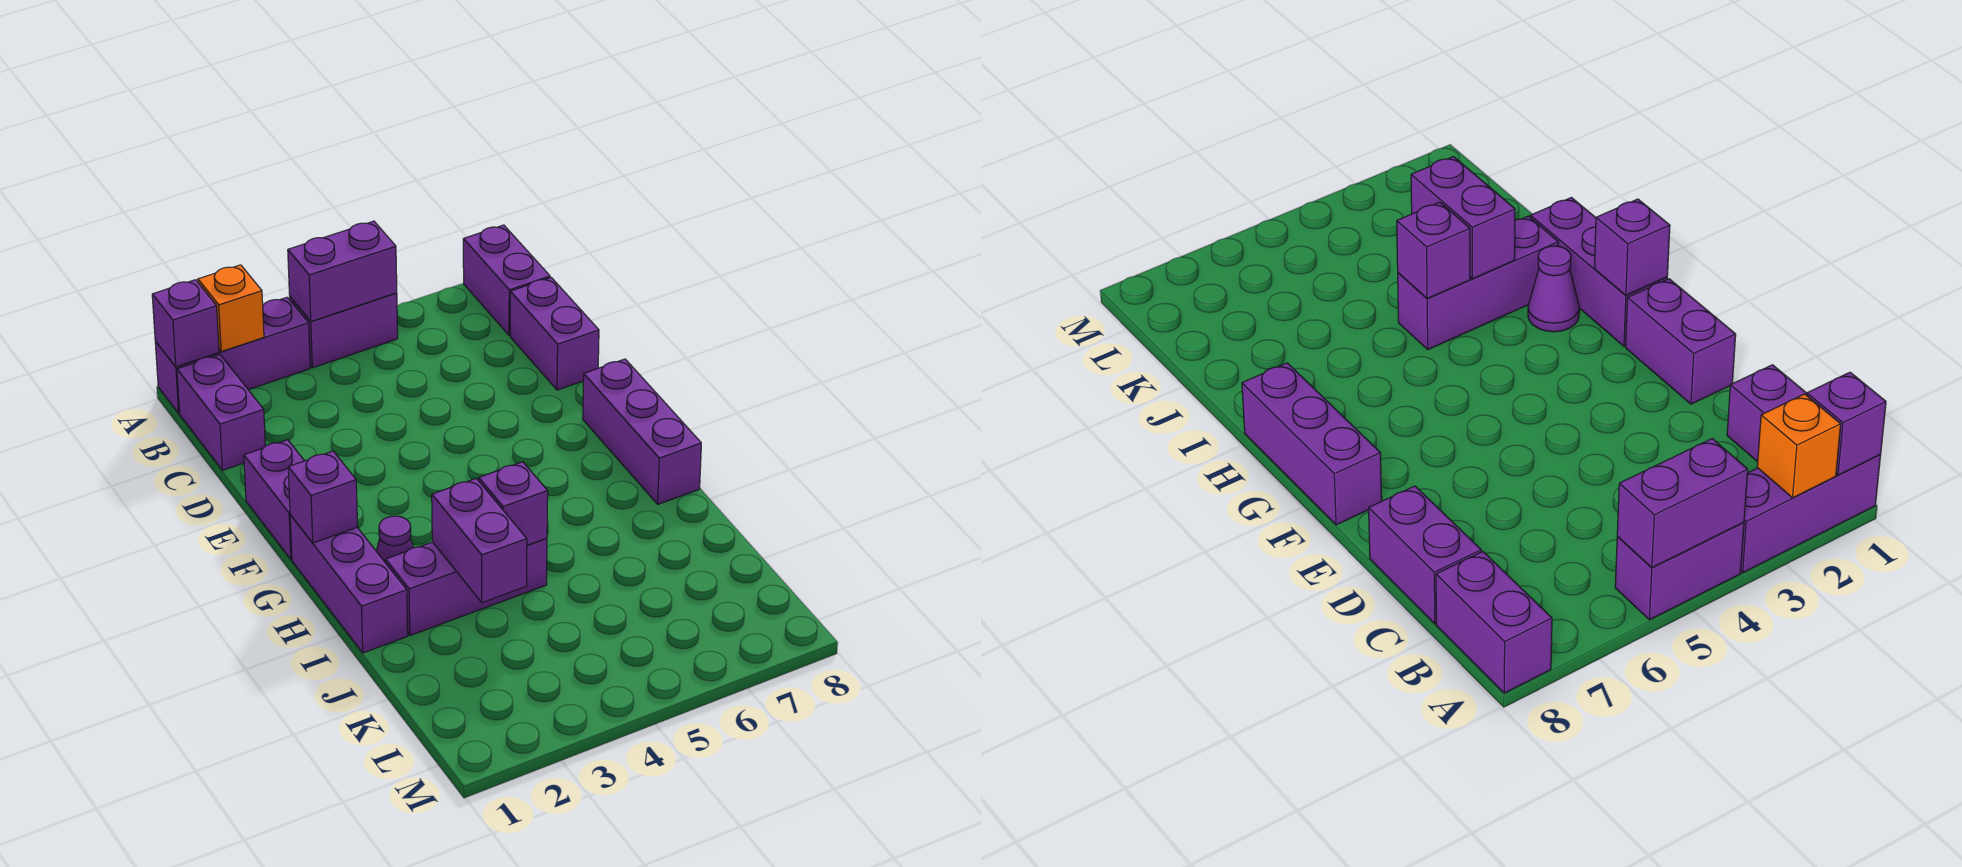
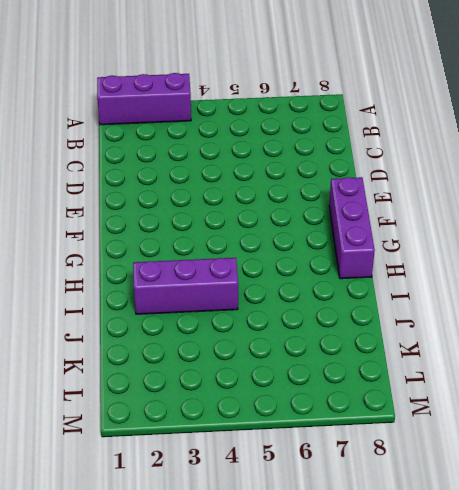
none -> purple brick A4:A5 level 1
none -> purple brick A8:B8 level 1
none -> purple brick B1:C1 level 1

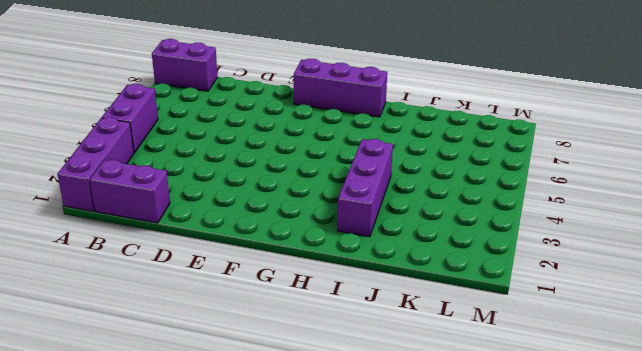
none -> purple brick C8:D8 level 1
none -> purple brick E1:F1 level 1
none -> purple brick G1:I1 level 1

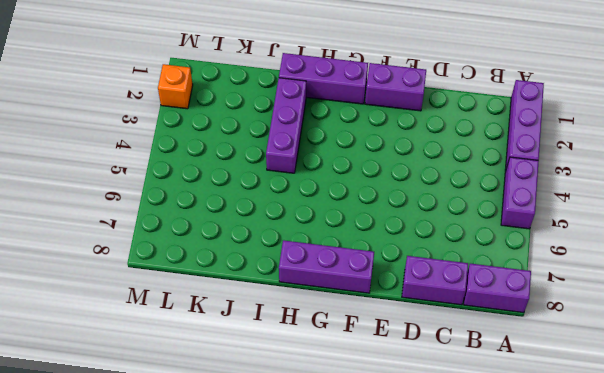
orange brick M2 level 1 -> orange brick A2 level 2
none -> purple brick B1:C1 level 1
none -> purple cone H2 level 1
none -> purple brick A1 level 2

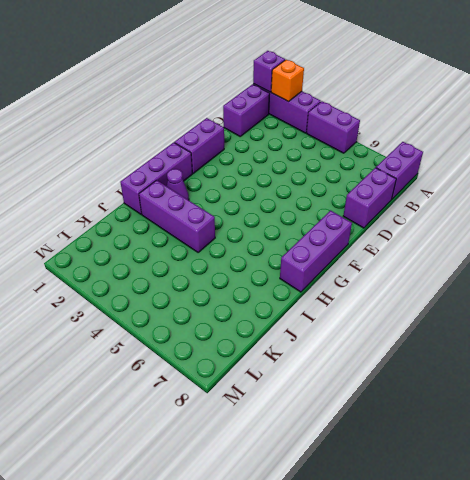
none -> purple brick A4:A5 level 2
none -> purple brick G1 level 2
none -> purple brick I3:J3 level 2

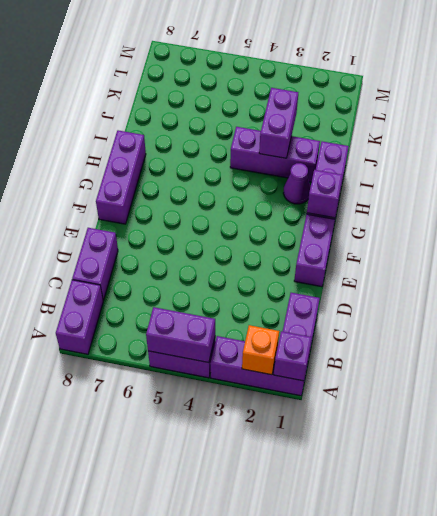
none -> purple brick I4 level 2

